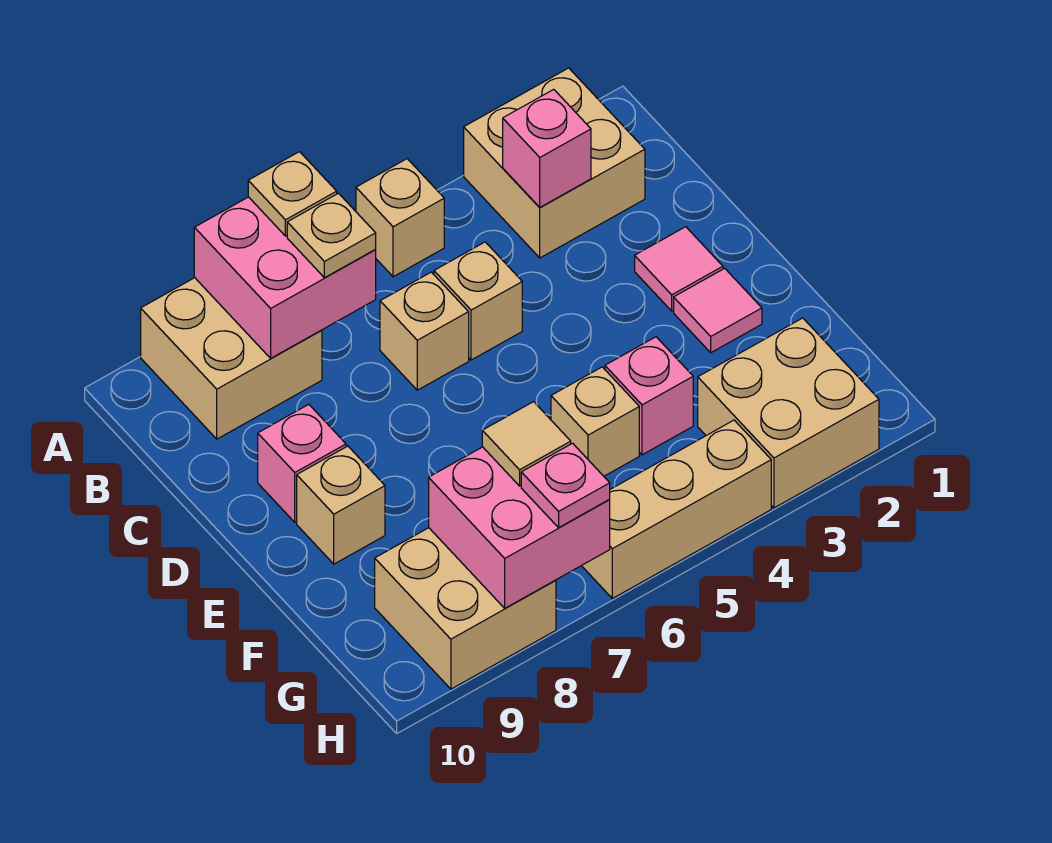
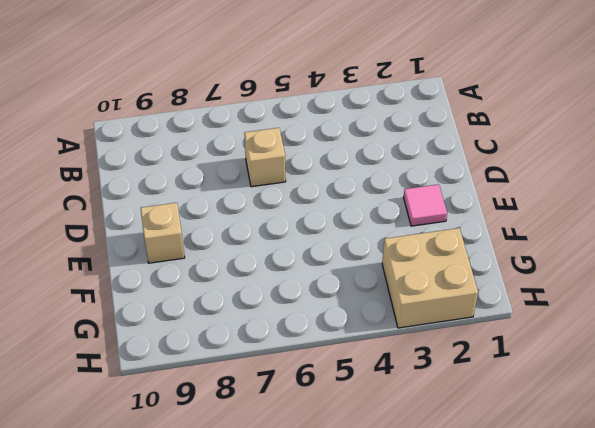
none -> tan brick A2:B3 level 1
none -> tan brick A5 level 1
none -> tan brick A8:B9 level 1

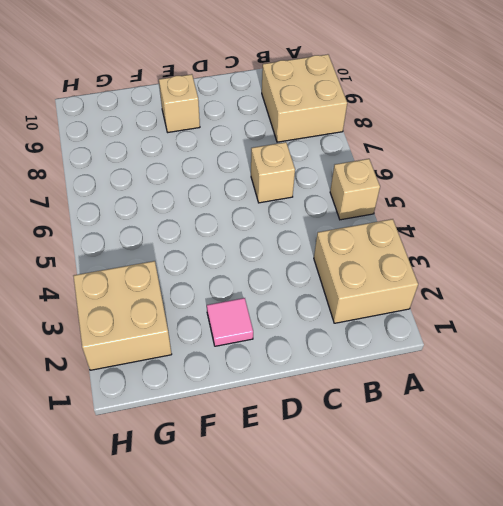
none -> tan brick C5 level 1
none -> pink tile D2 level 1
none -> pink brick D9 level 1

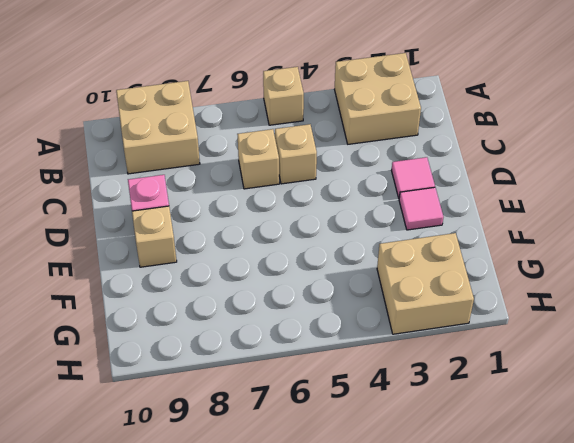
none -> pink brick F4 level 1
none -> tan brick F5 level 1
none -> tan brick G8:H9 level 1

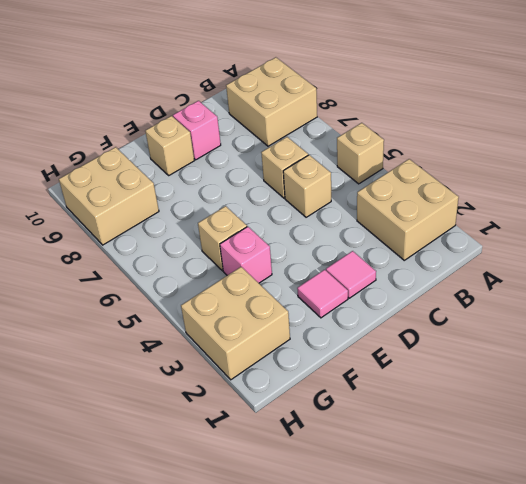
none -> tan brick H4:H6 level 1
none -> pink brick A7:B8 level 2
none -> pink brick B3 level 2

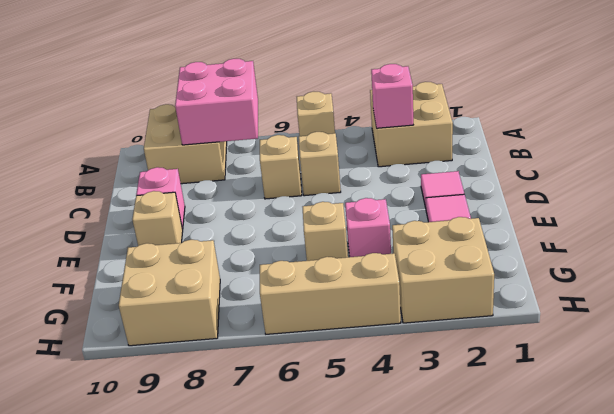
none -> pink brick G7:H8 level 2
none -> tan plate A7 level 3
none -> tan plate B7 level 3

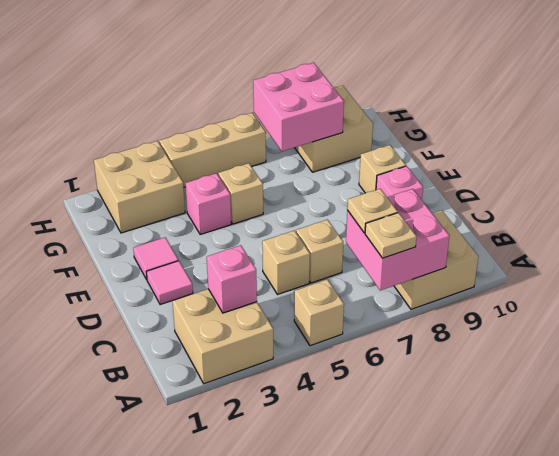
none -> tan tile G7 level 3
none -> pink plate H7 level 3

